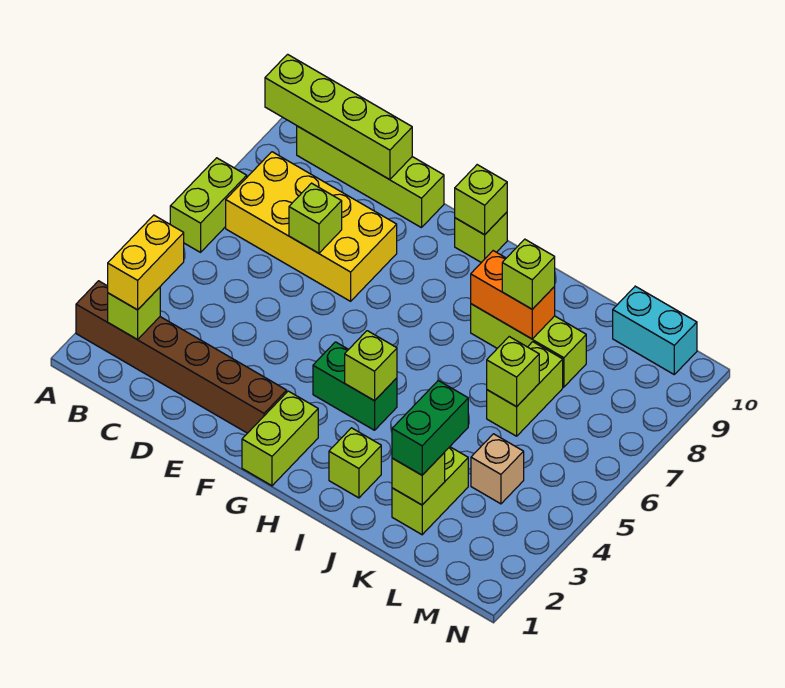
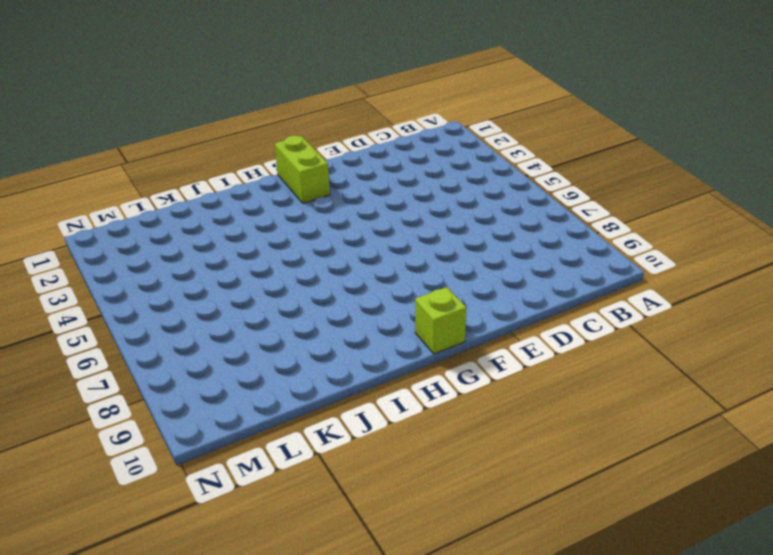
none -> brown brick A2:F2 level 1
none -> lime brick A6:A7 level 1
none -> yellow brick B7:E8 level 1

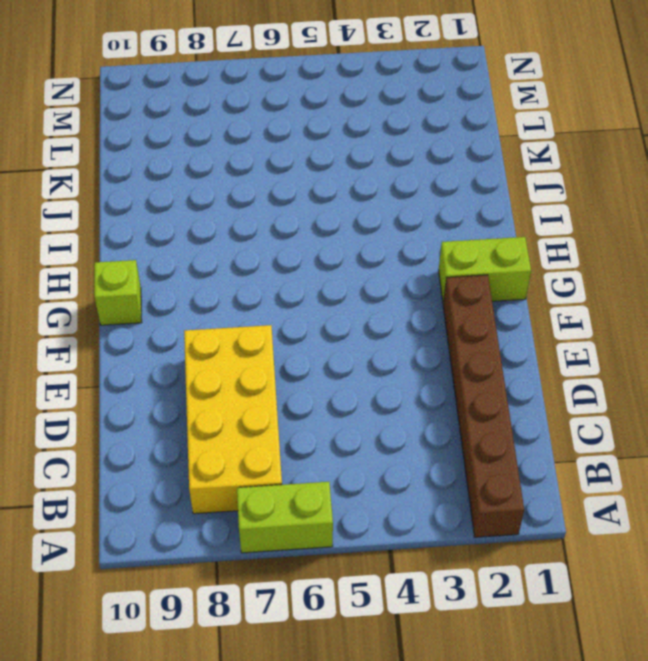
none -> lime brick B10:E10 level 1
none -> green brick G4:H4 level 1
none -> lime brick I2 level 1

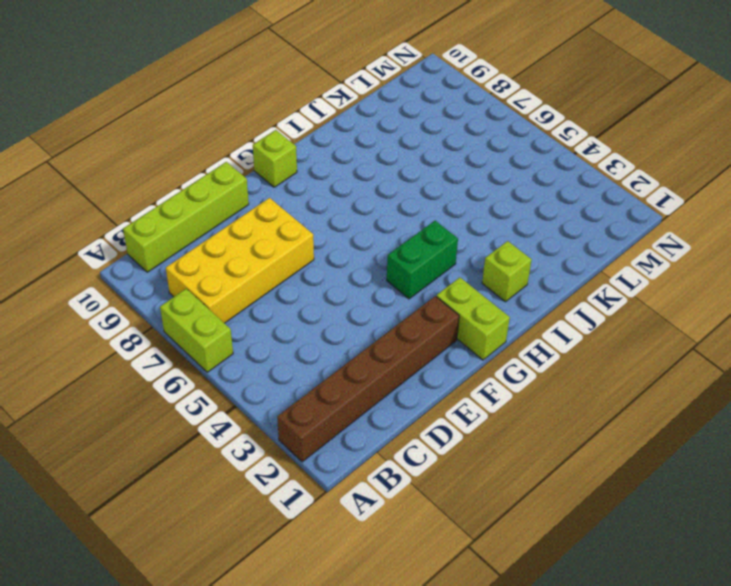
none -> lime brick I8:K8 level 1
none -> lime brick K2:K3 level 1
none -> lime brick K6:K7 level 1

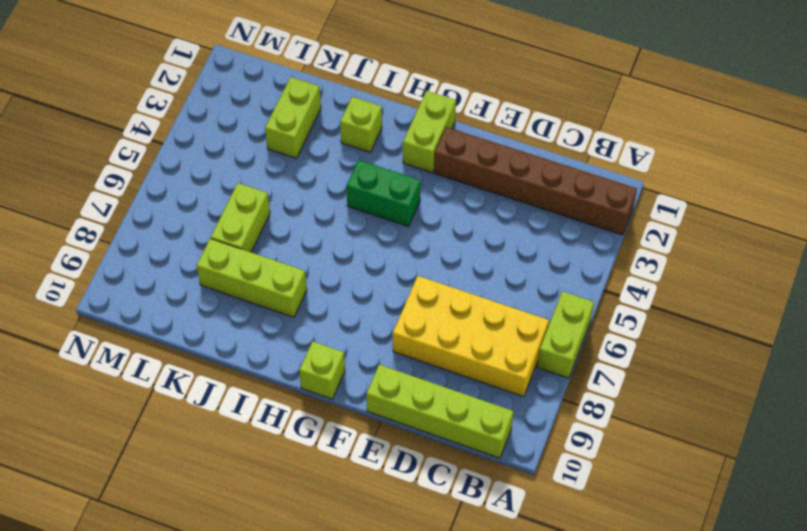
none -> tan brick L4 level 1
none -> cyan brick L10:M10 level 1
none -> lime brick A10:D10 level 2

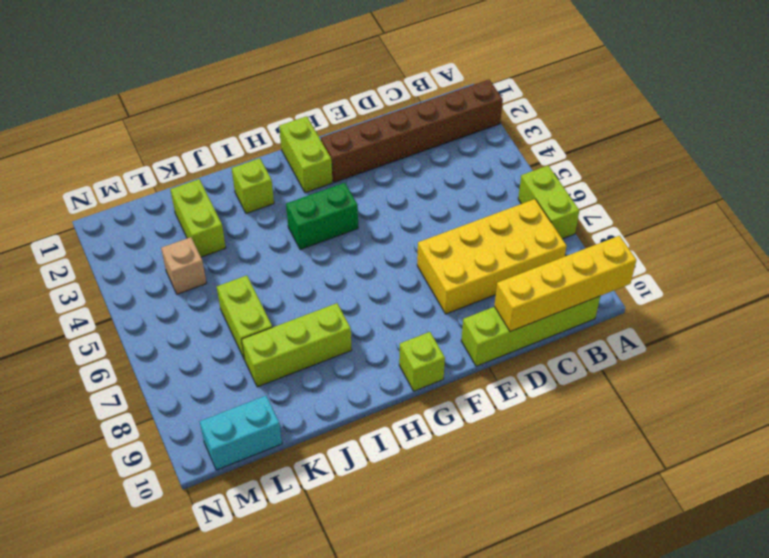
yellow brick A10:D10 level 2 -> lime brick A10:D10 level 2
none -> lime brick B2 level 2
none -> lime brick D7 level 2
none -> lime brick G10 level 2

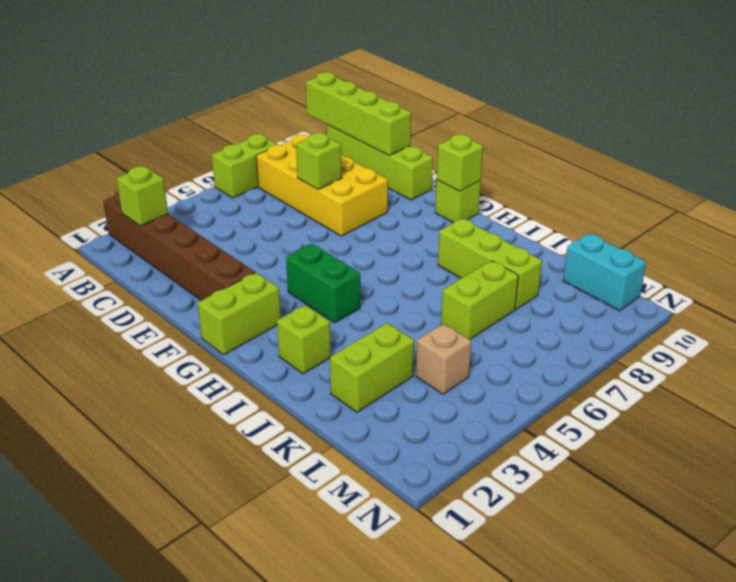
none -> lime brick H4 level 2
none -> orange brick I8:J8 level 2
none -> lime brick K2 level 2

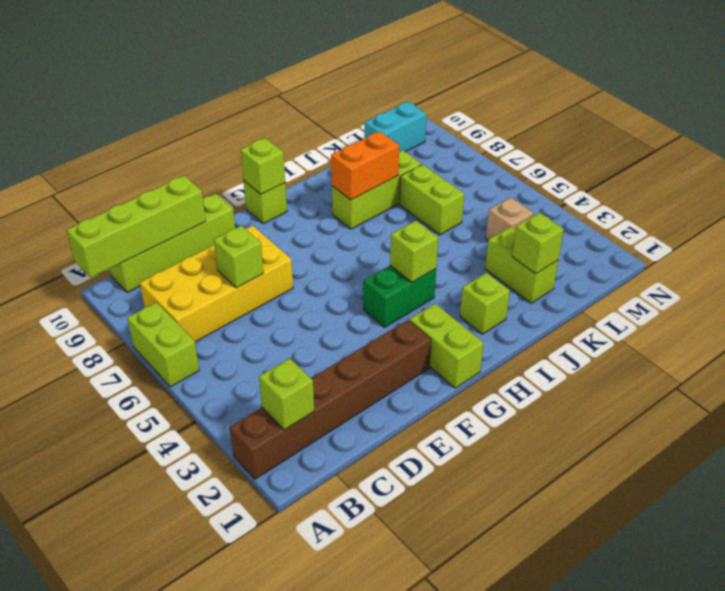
none -> lime brick K6 level 2
none -> yellow brick B2:B3 level 3
none -> lime brick J8 level 3

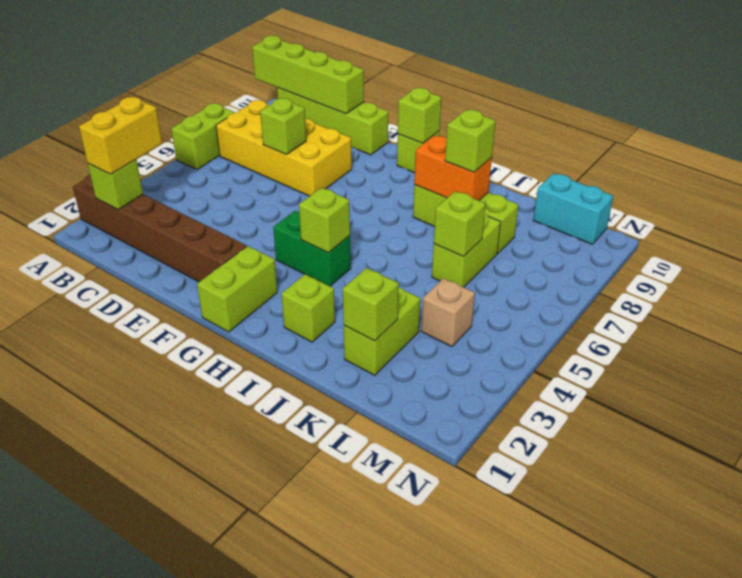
none -> green brick K2:K3 level 3

